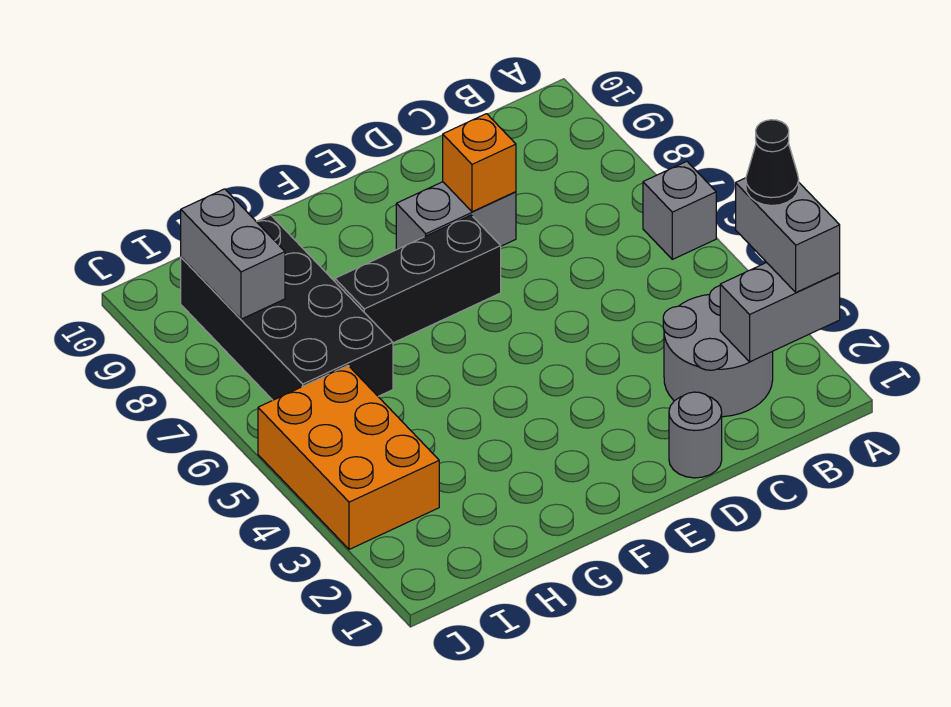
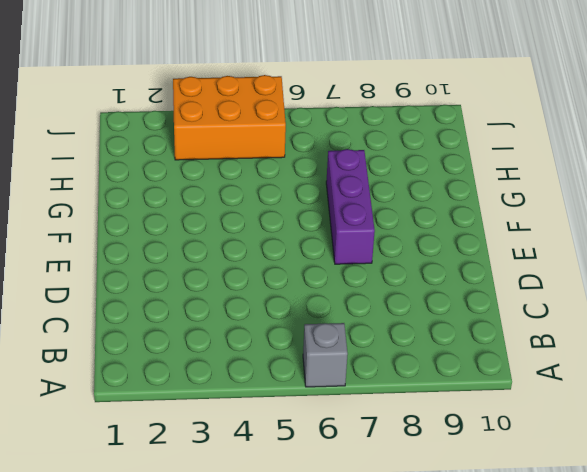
purple brick E7:G7 level 1 -> black brick E7:G7 level 1
none -> grey round brick B2:C3 level 1
none -> grey round brick D1 level 1
none -> grey brick D8:E8 level 1

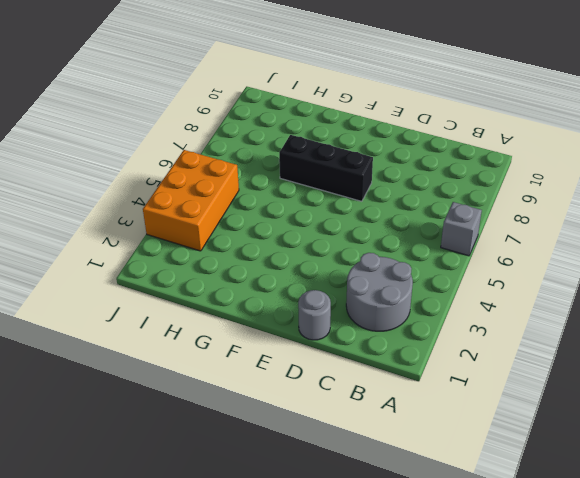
none -> grey brick D8:E8 level 1
none -> black brick H6:I9 level 1
none -> grey brick A2:B2 level 2

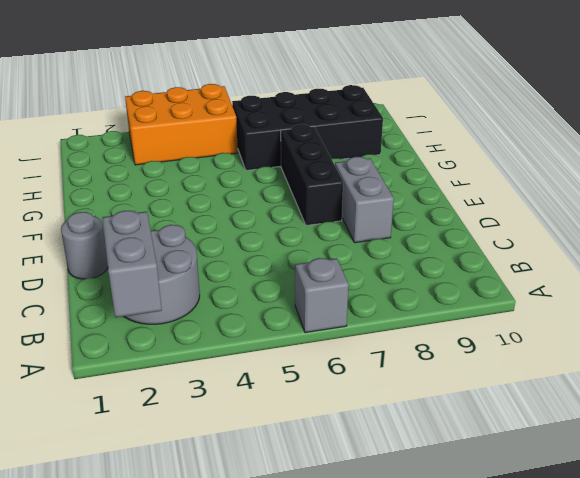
none -> orange brick D8 level 2
none -> grey brick I8:I9 level 2
none -> grey brick A2:A3 level 3

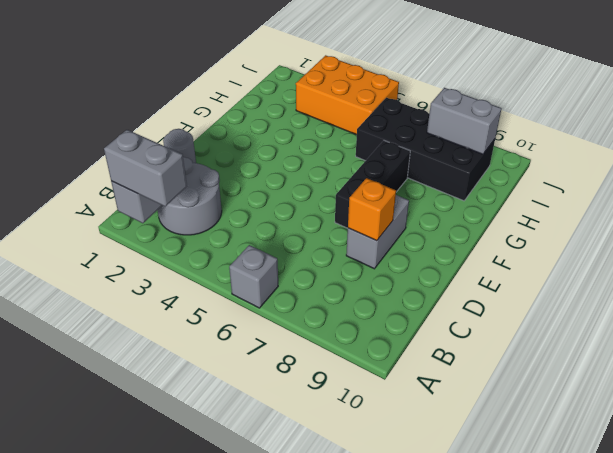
none -> black cone A3 level 4

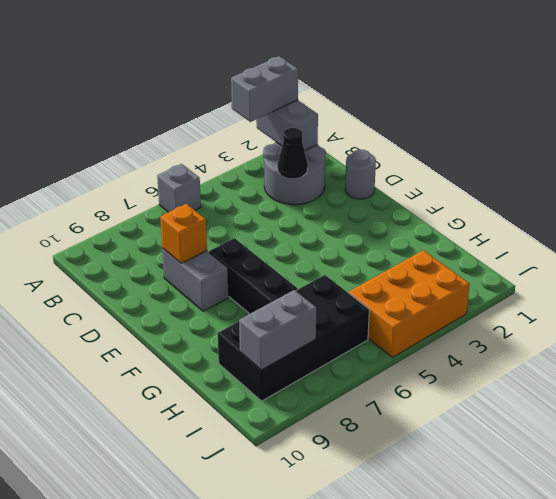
black cone C3 level 2 -> black cone A3 level 4

